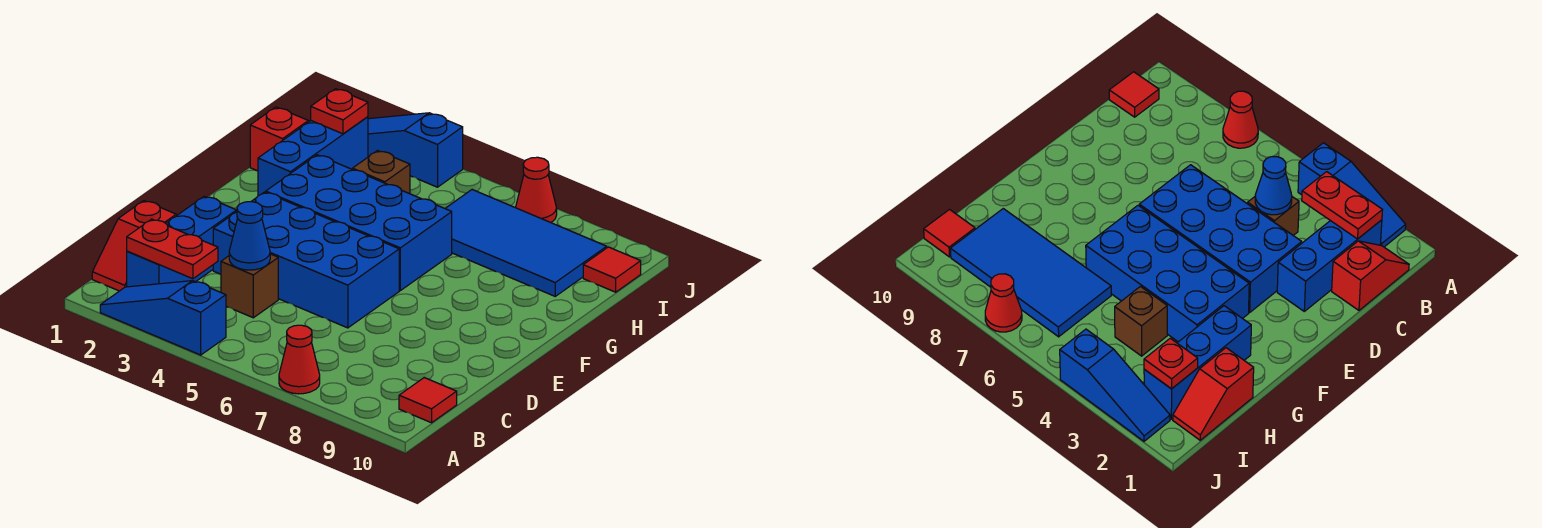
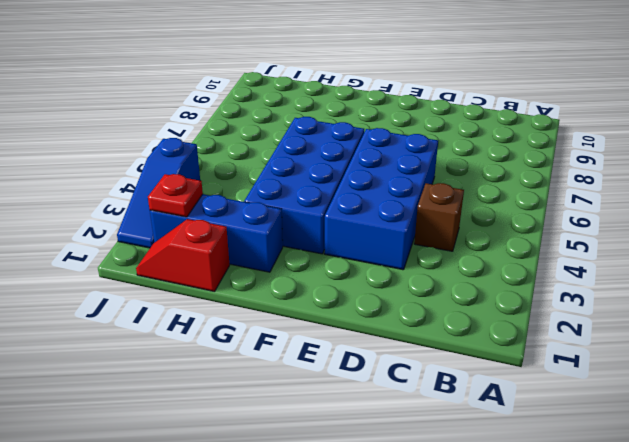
none -> blue slope A2:A4 level 1 top 4
none -> red cone A7 level 1
none -> red slope B1:C1 level 1 top C

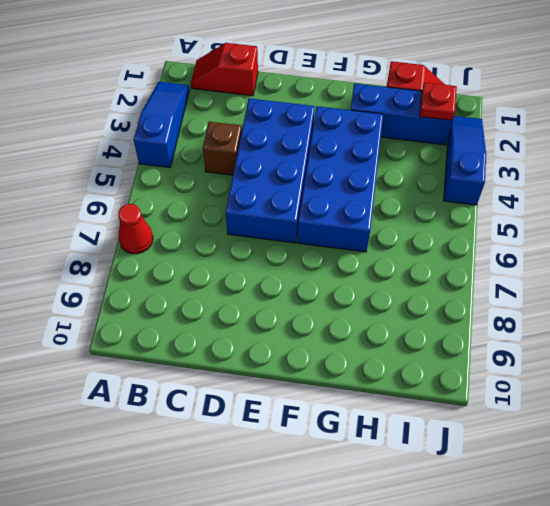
none -> blue brick B2:D2 level 1
none -> red tile B10 level 1
none -> brown brick H4 level 1

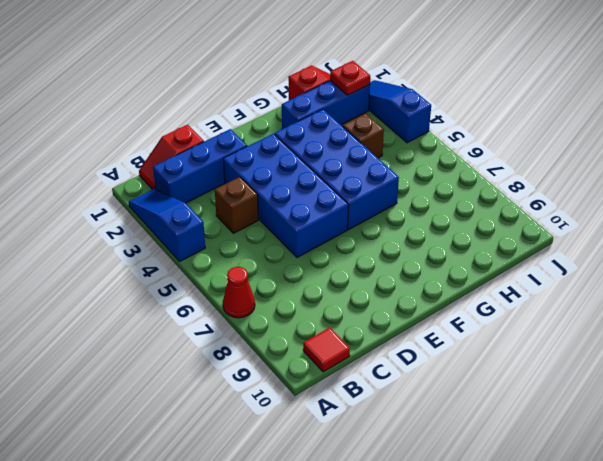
none -> blue tile H6:I9 level 1
none -> red tile I10 level 1
none -> red cone J7 level 1

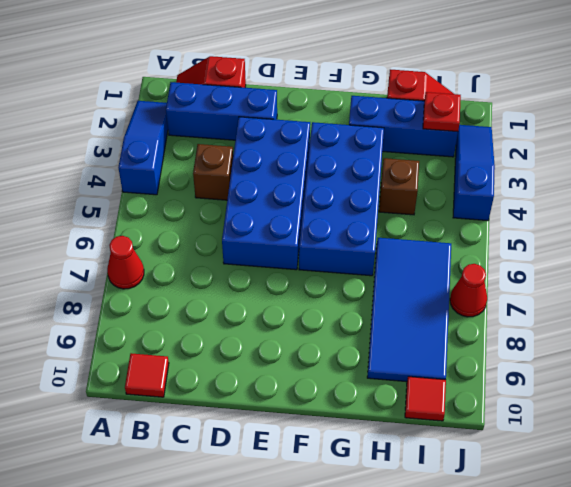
none -> red plate B2:B3 level 2
none -> blue cone C4 level 2

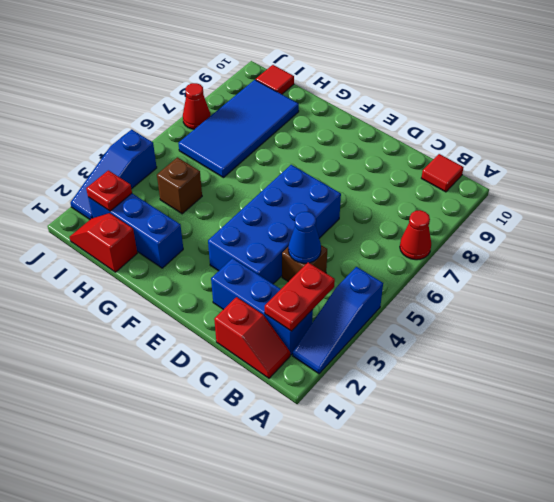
none -> blue brick F3:G6 level 1

